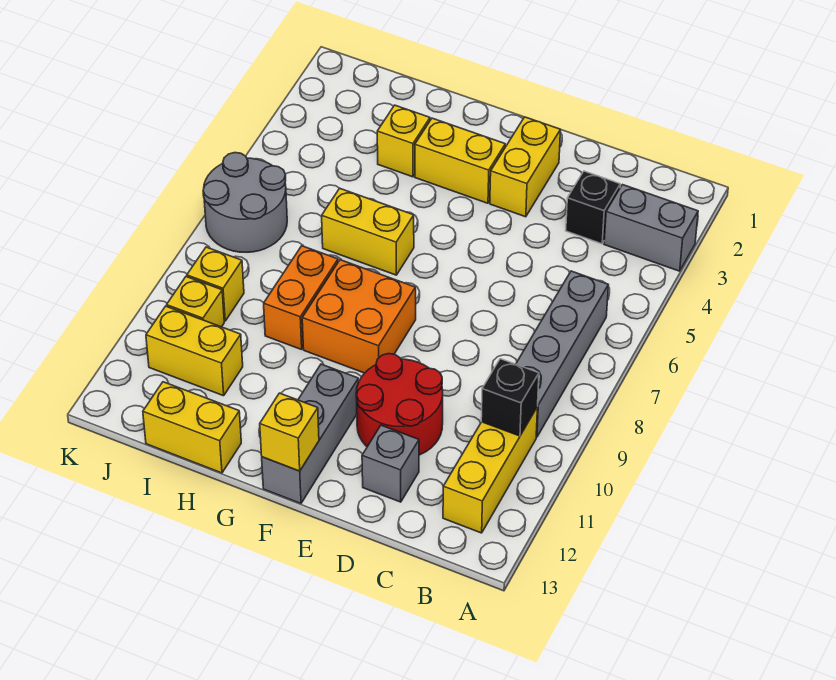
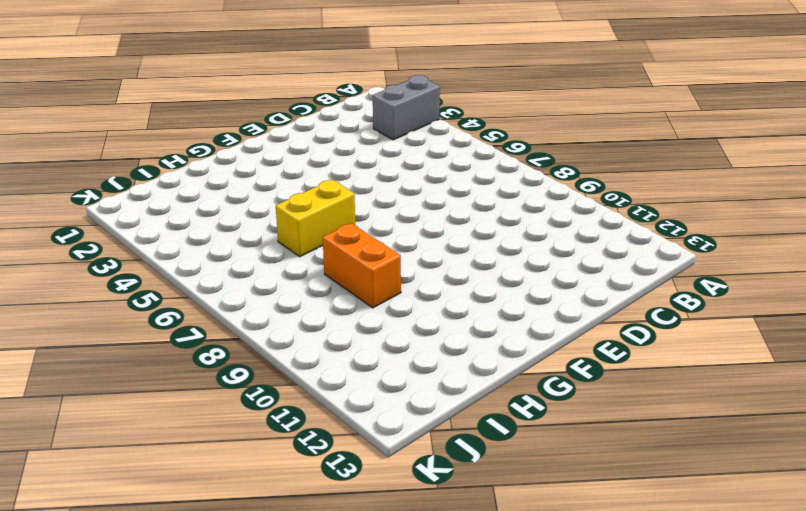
none -> grey brick B6:B9 level 1
none -> yellow brick B10:B12 level 1
none -> black brick C3 level 1

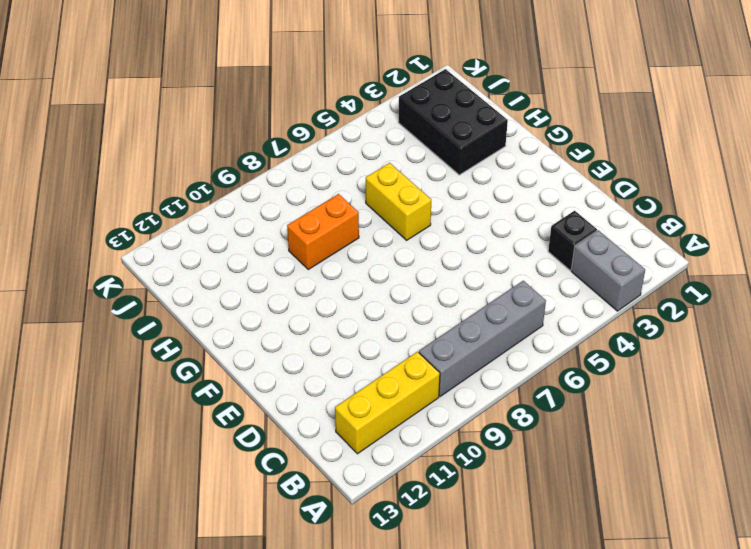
black brick H2:J3 level 1 -> yellow brick H3 level 1
none -> red round brick D10:E11 level 1
none -> grey brick D12 level 1
none -> yellow brick E2:E3 level 1

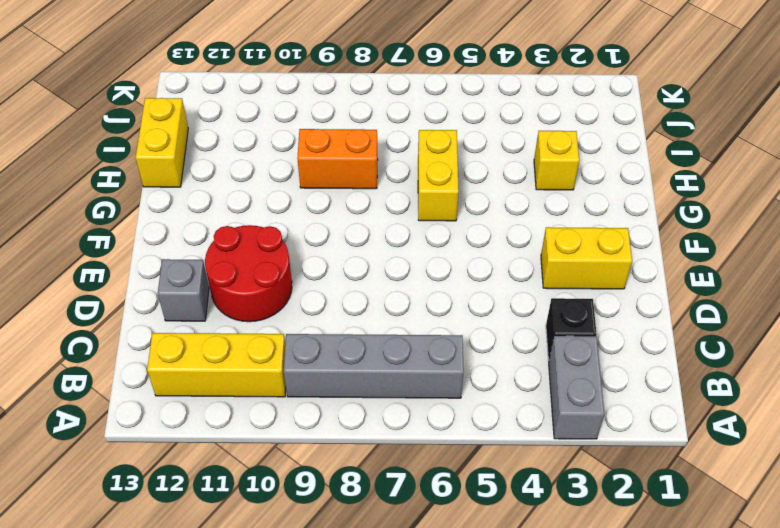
none -> yellow brick F3:G3 level 1
none -> orange brick F8:G9 level 1
none -> grey brick F11:F13 level 1

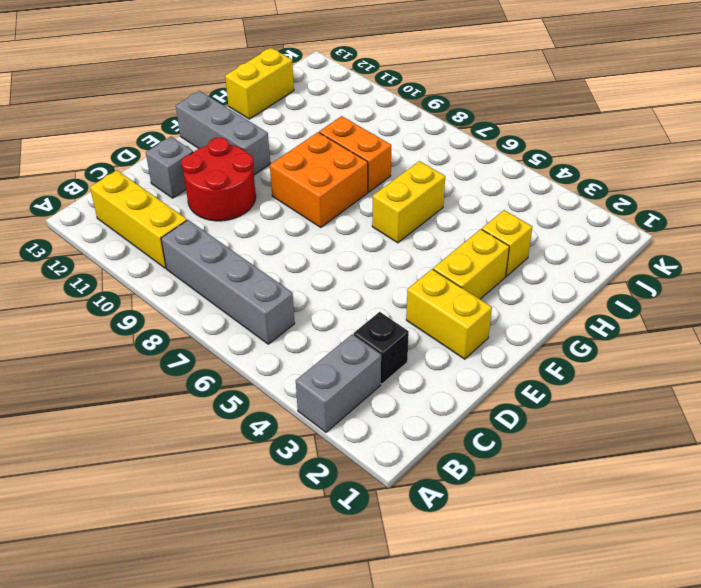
none -> yellow brick I11:J11 level 1
none -> grey round brick J6:K7 level 1
none -> yellow brick J9 level 1

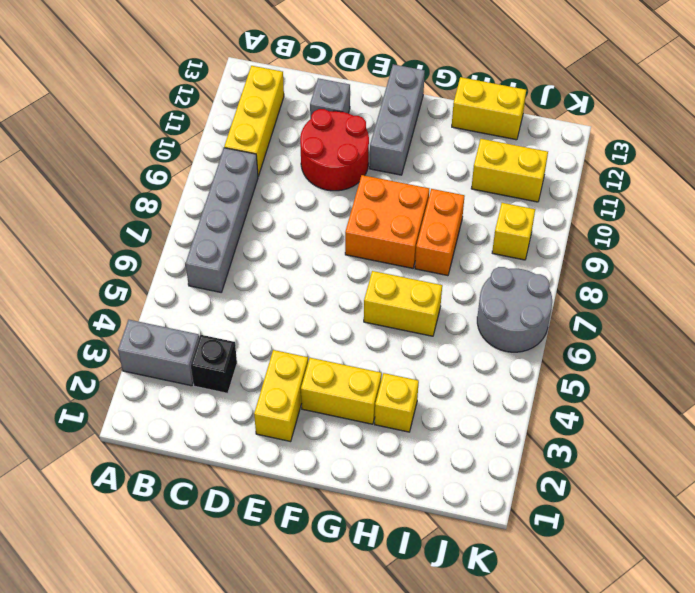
none -> yellow brick J10 level 1
none -> black brick B10 level 2
none -> yellow brick F13 level 2

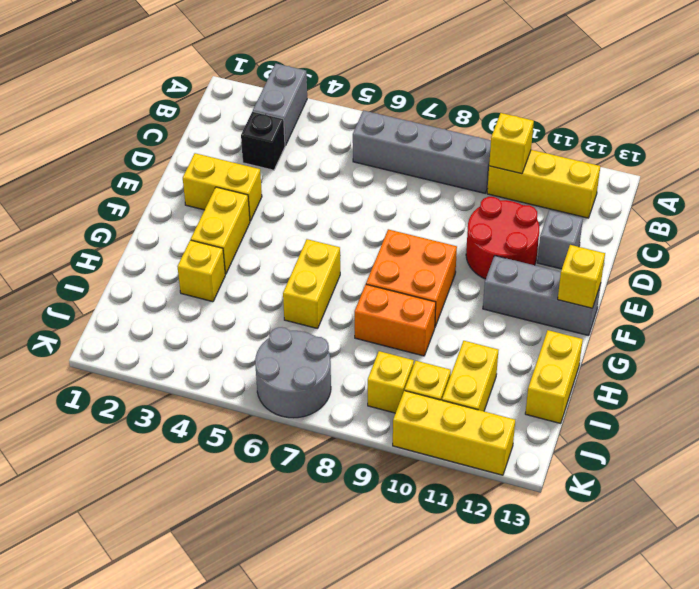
yellow brick B10 level 2 -> black brick B10 level 2
yellow brick K10:K12 level 1 -> none

